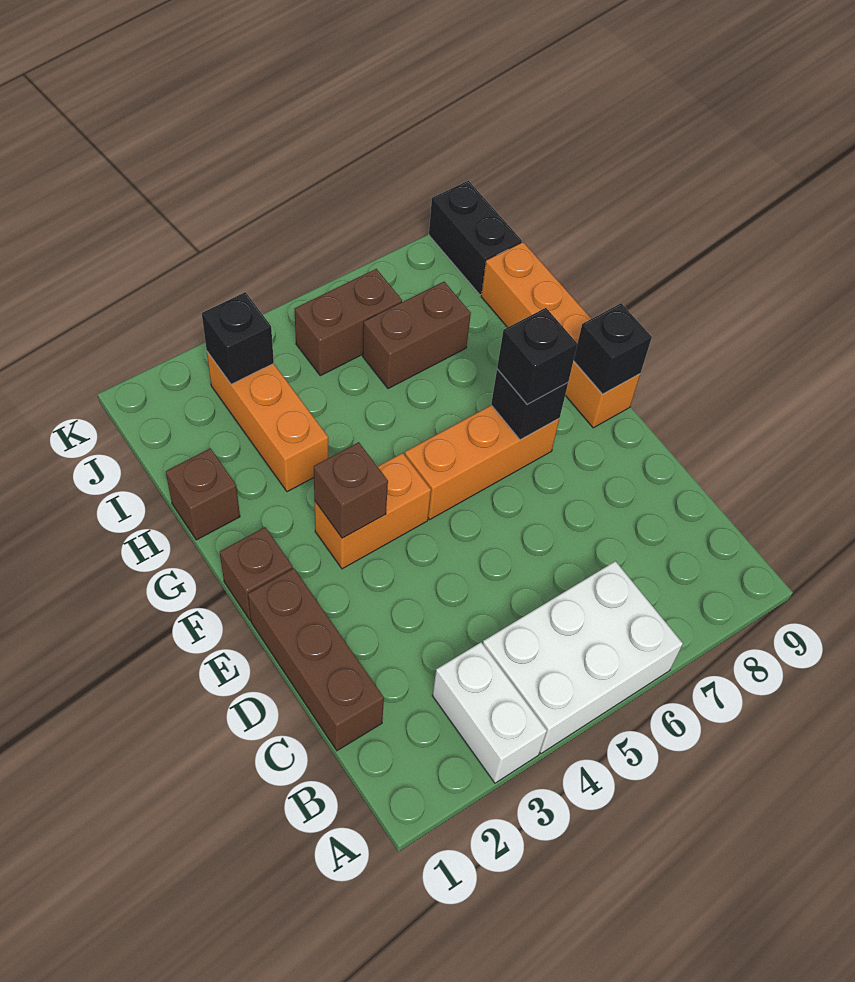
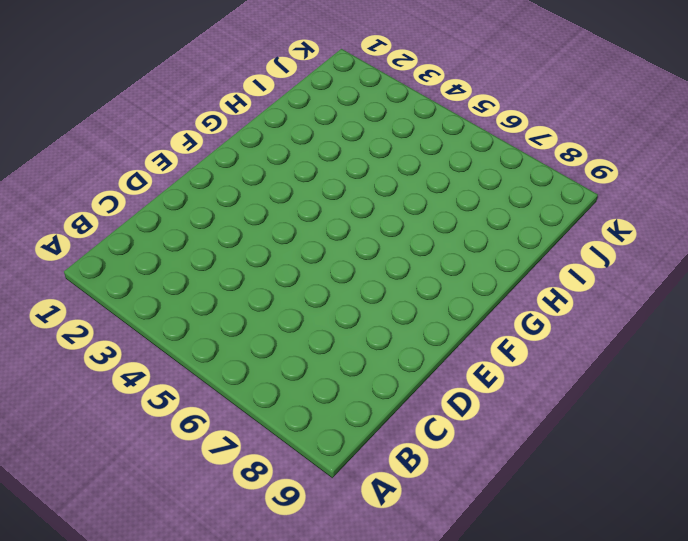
none -> white brick A3:B3 level 1
none -> white brick A4:B6 level 1
none -> brown brick C1:E1 level 1

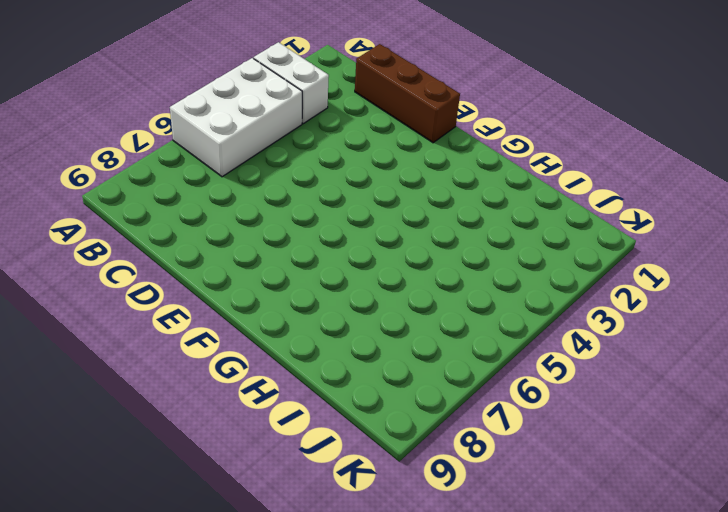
none -> brown brick F1 level 1
none -> orange brick F3:F4 level 1
none -> orange brick F5:F7 level 1

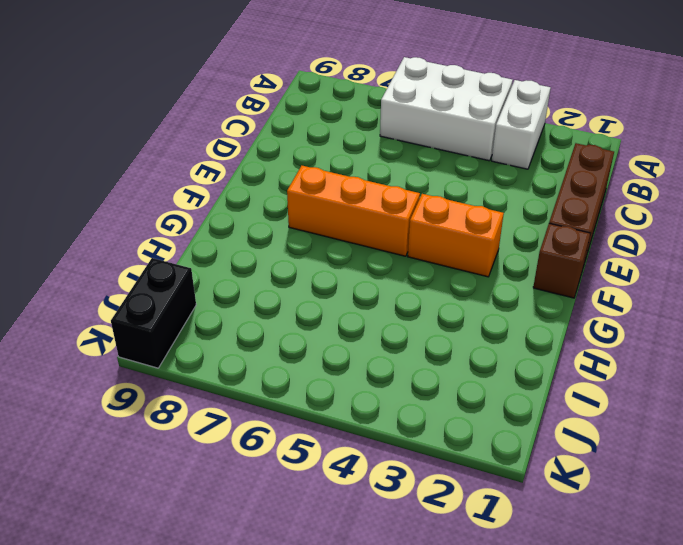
none -> orange brick F9:I9 level 1
none -> brown brick H1 level 1
none -> orange brick H3:J3 level 1

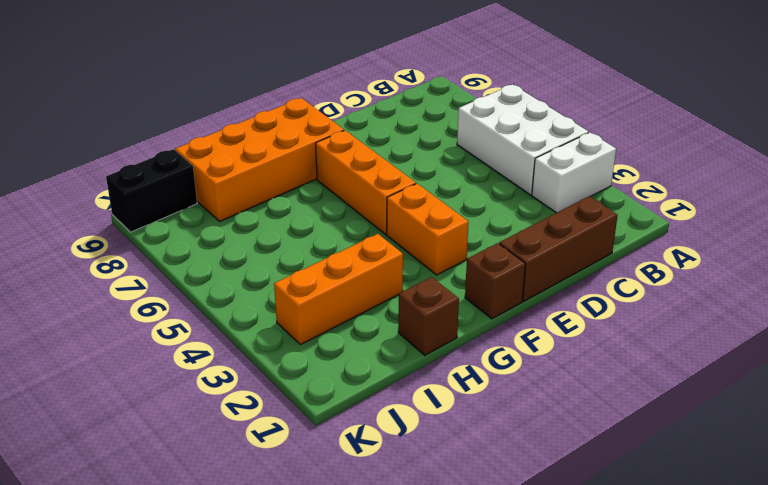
orange brick F8:I9 level 1 -> orange brick F9:I9 level 1
none -> brown brick I6:I7 level 1
none -> brown brick J5:J6 level 1
none -> brown brick F3 level 2

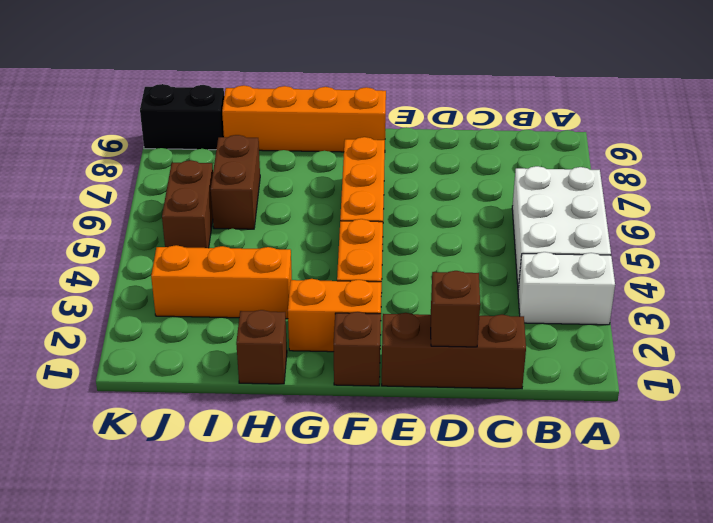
brown brick D1 level 2 -> brown brick F3 level 2
orange brick F2:G2 level 1 -> none
none -> black brick F7 level 2
none -> black brick F9 level 2
none -> black brick J3 level 2

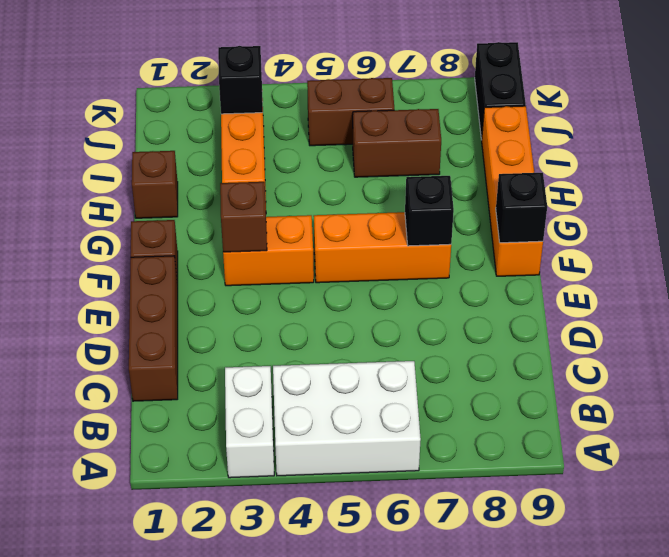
none -> black brick F7 level 3

